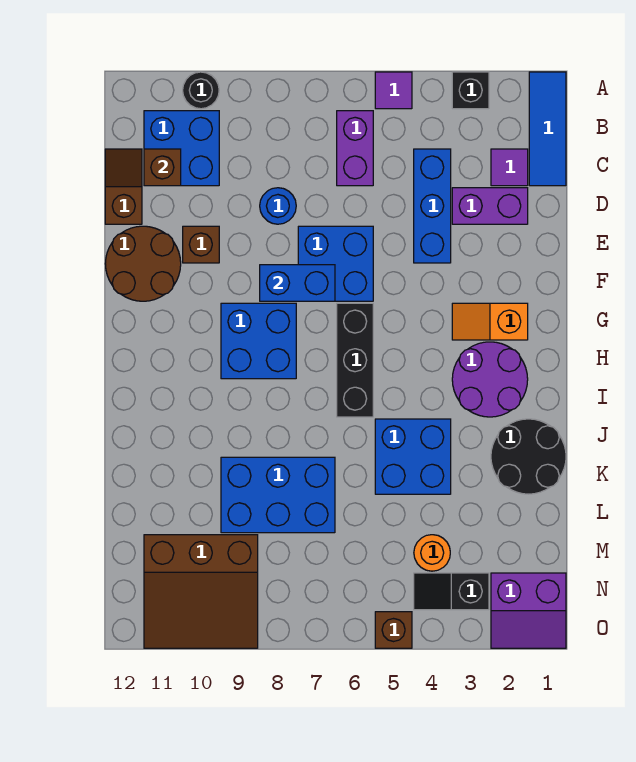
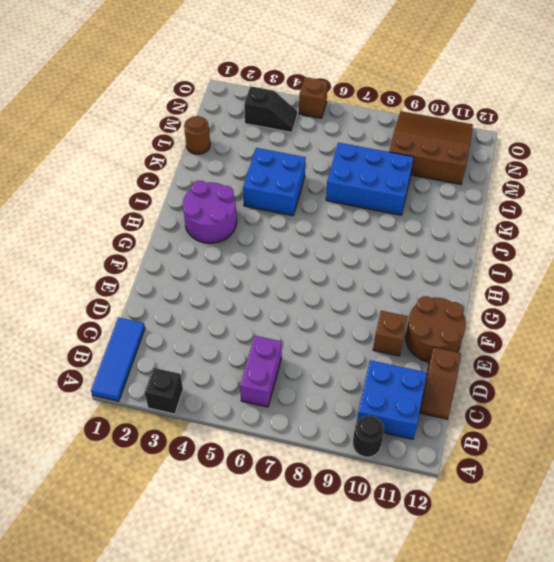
brown round brick L1 level 1 -> none
none -> purple tile A5 level 1
none -> purple tile C2 level 1
none -> blue brick C4:E4 level 1

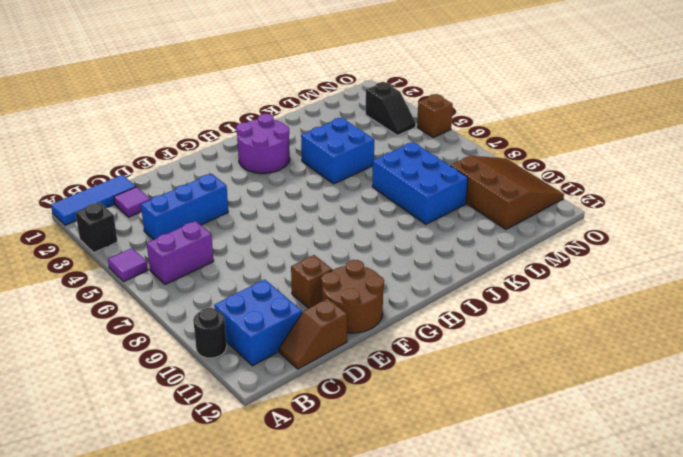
none -> purple brick D2:D3 level 1
none -> blue round brick D8 level 1
none -> blue brick E6:F7 level 1

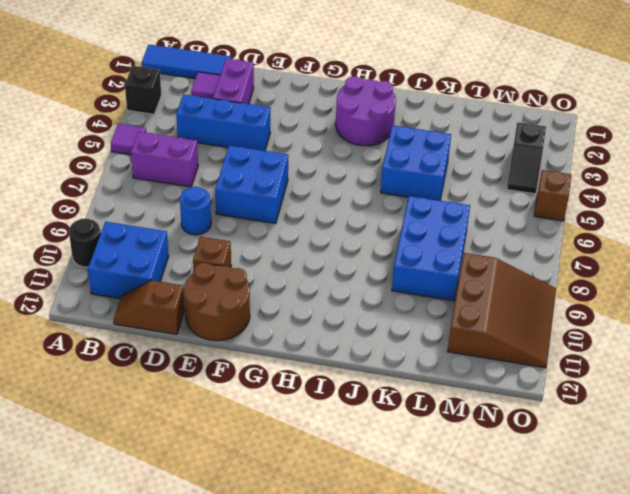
none -> orange slope G2:G3 level 1 top 2
none -> black brick G6:I6 level 1
none -> blue brick G8:H9 level 1

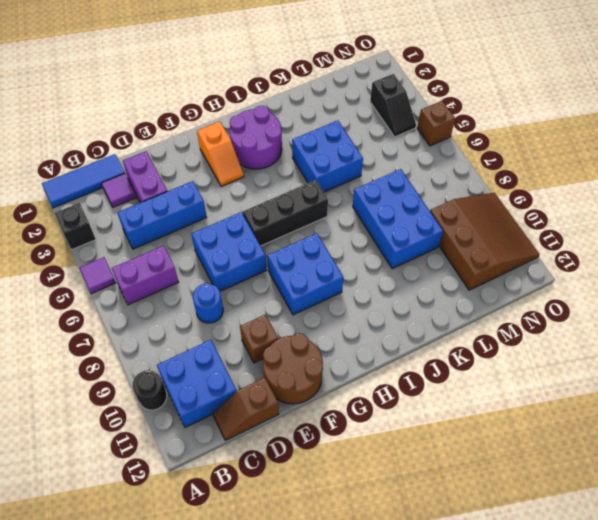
none -> black round brick J1:K2 level 1
none -> orange round brick M4 level 1
none -> purple slope N1:O2 level 1 top N

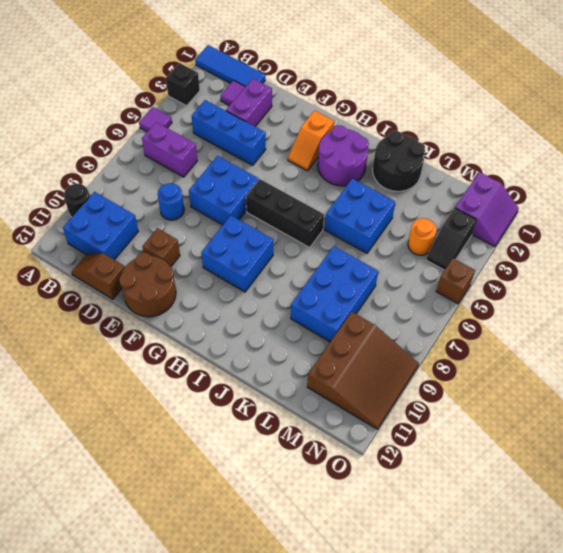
none -> brown brick C11 level 2
none -> blue brick F7:F8 level 2

